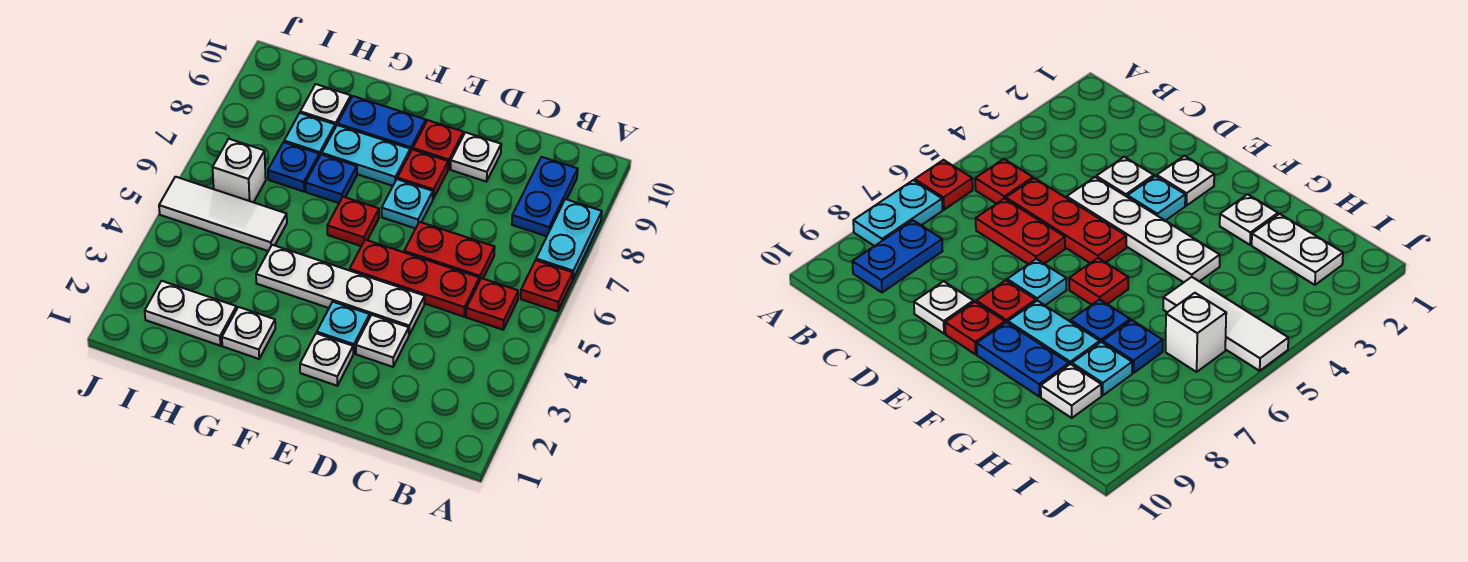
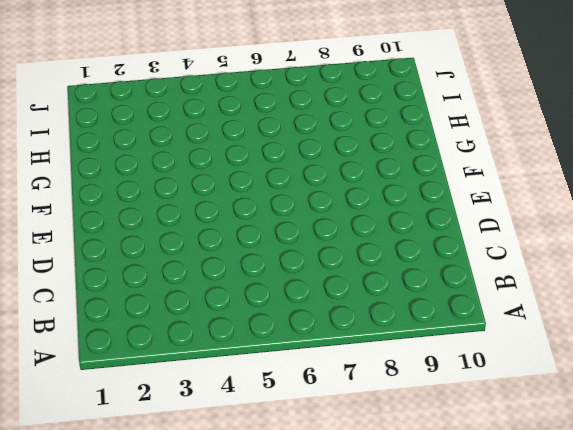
none -> red plate A6 level 1
none -> cyan plate A7:A8 level 1
none -> red plate B5 level 1

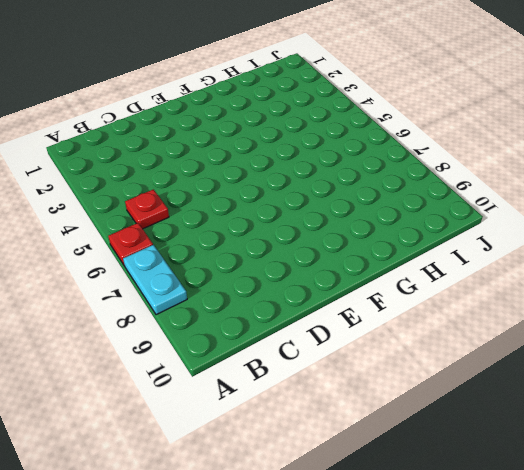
none -> blue plate B8:B9 level 1
none -> red plate C5:E5 level 1
none -> red plate C6:D6 level 1

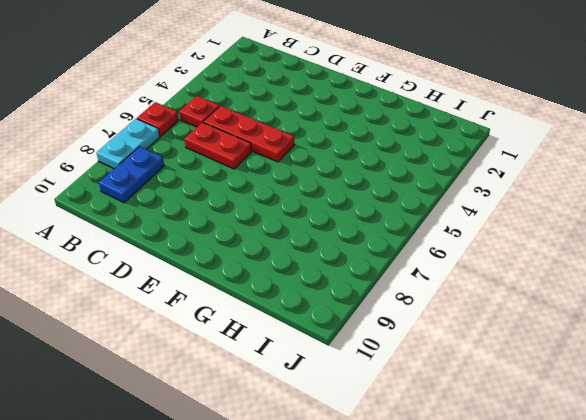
none -> white plate D3 level 1
none -> white plate D4:G4 level 1
none -> white plate D9 level 1

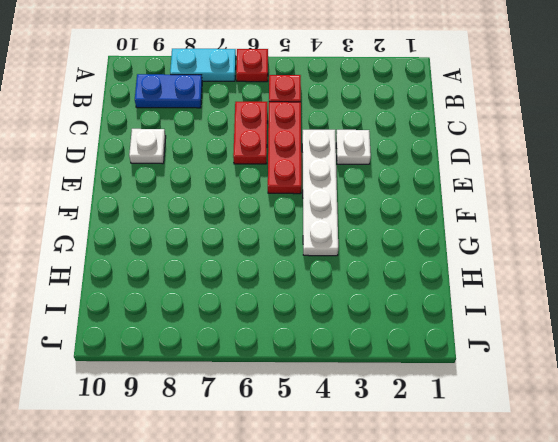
none -> white plate E2 level 1
none -> cyan plate E3 level 1
none -> cyan plate E7 level 1

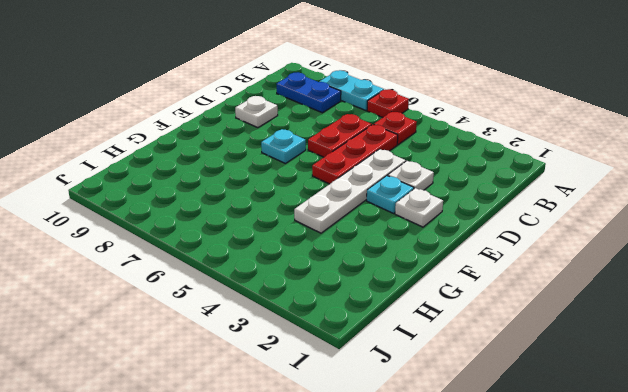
none -> red plate E8 level 1
none -> red plate E9 level 1
none -> red plate F6 level 1

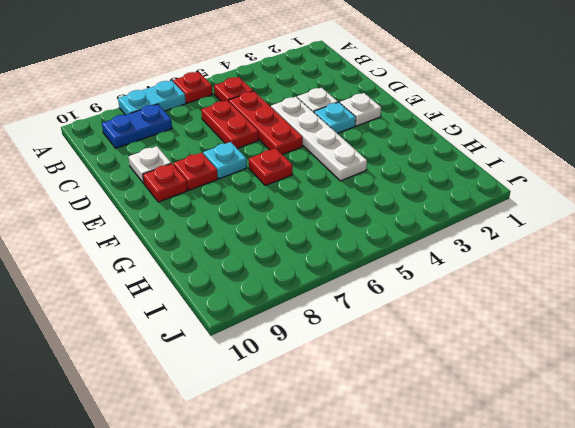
none -> cyan plate F8:G8 level 1
none -> blue plate F9:G9 level 1
none -> white plate G2 level 1

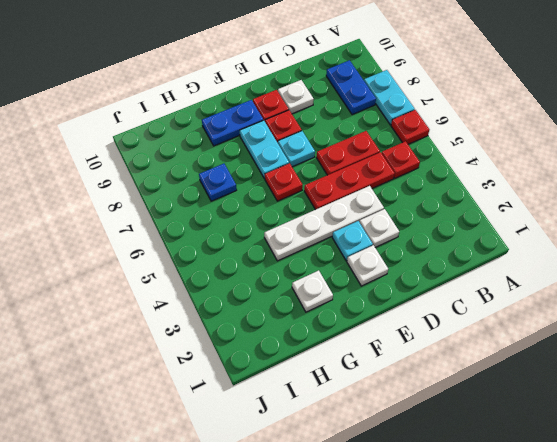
cyan plate F7:F8 level 1 -> cyan plate F8:G8 level 1
none -> blue plate G7 level 1
none -> white plate H2:I2 level 1
none -> white tile H5:J5 level 1

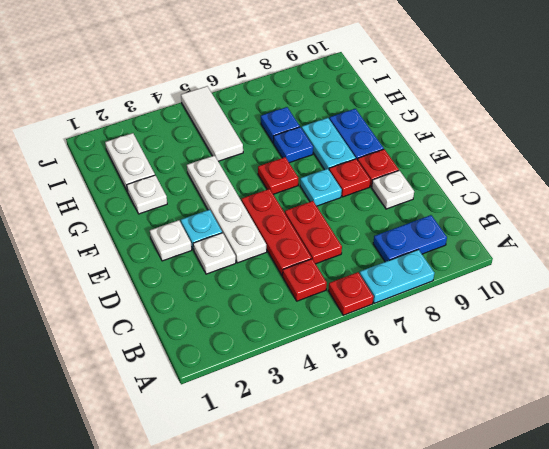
none -> cyan plate H8 level 1
none -> white plate H9 level 1
none -> white brick I6 level 1

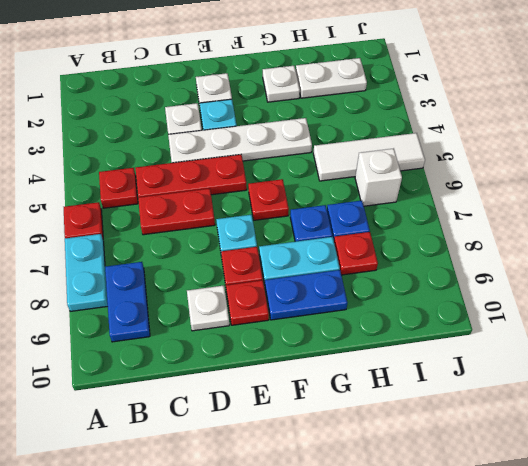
red plate H8 level 1 -> cyan plate H8 level 1
none -> white plate H9 level 1

